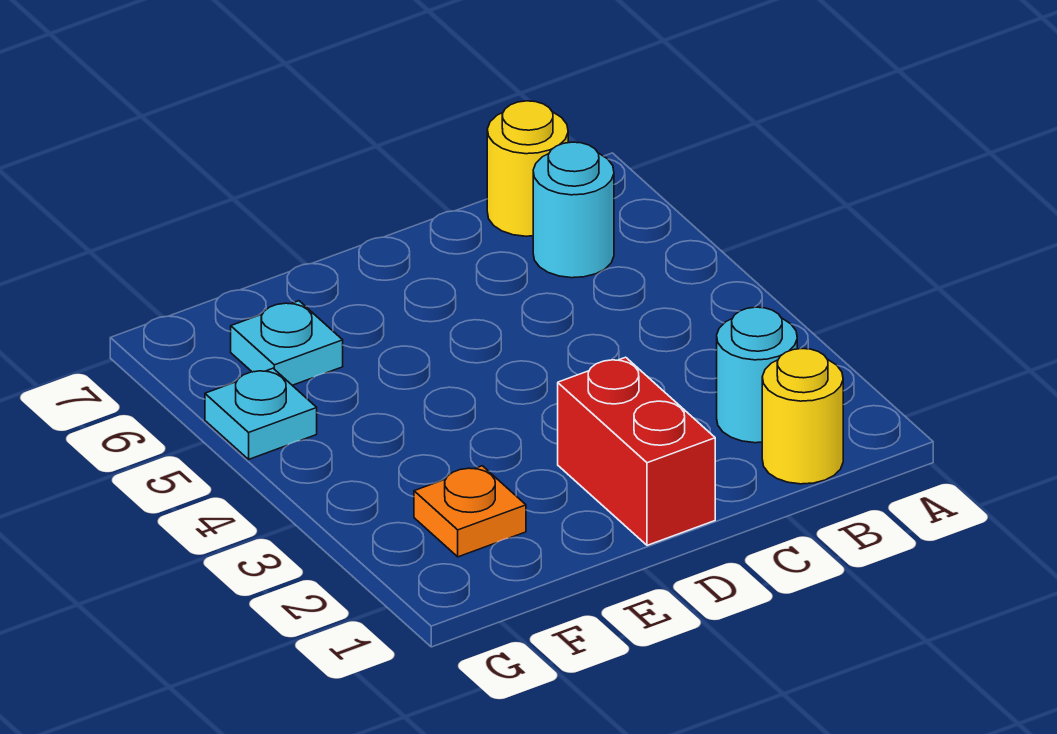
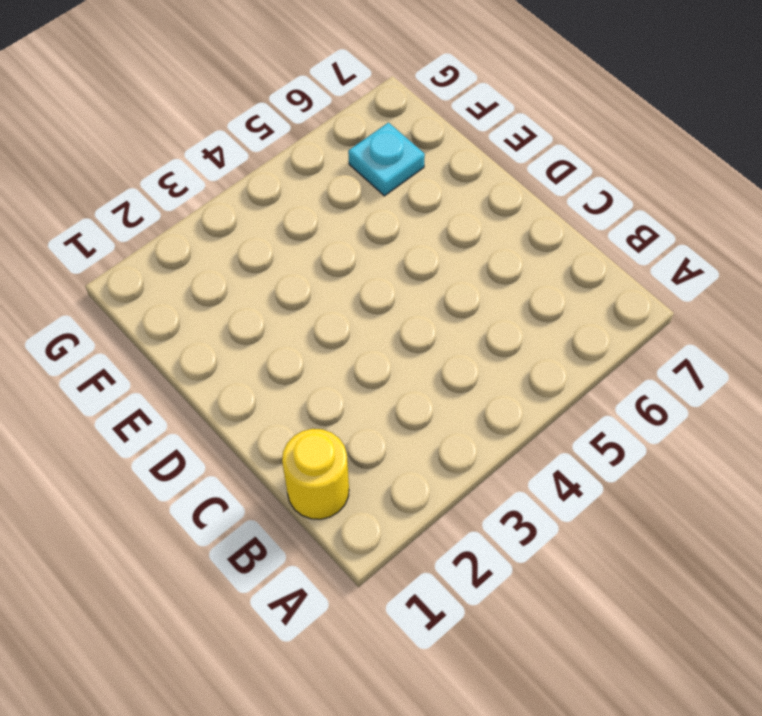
none -> cyan round brick B2 level 1
none -> cyan round brick B6 level 1

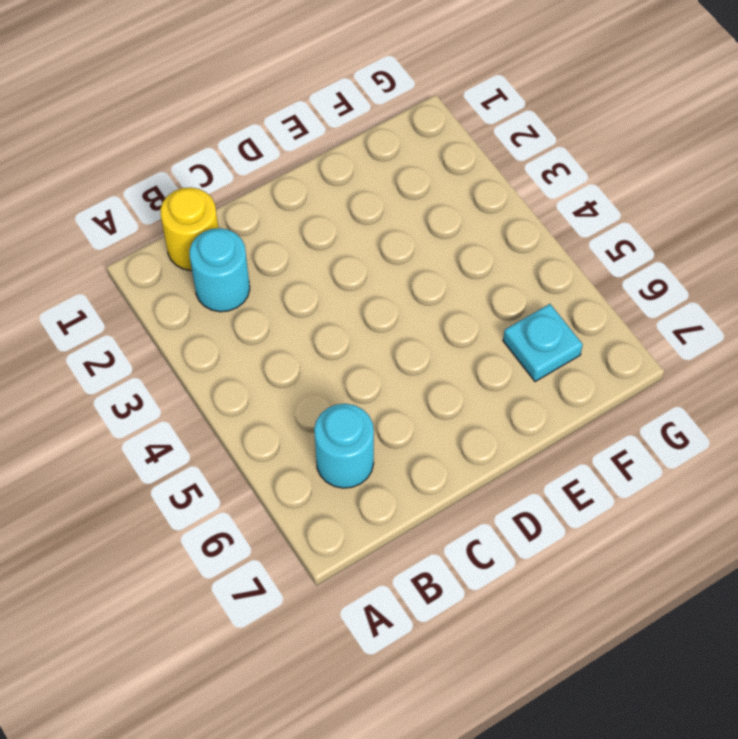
none -> yellow round brick B7 level 1
none -> red brick D1:D2 level 1

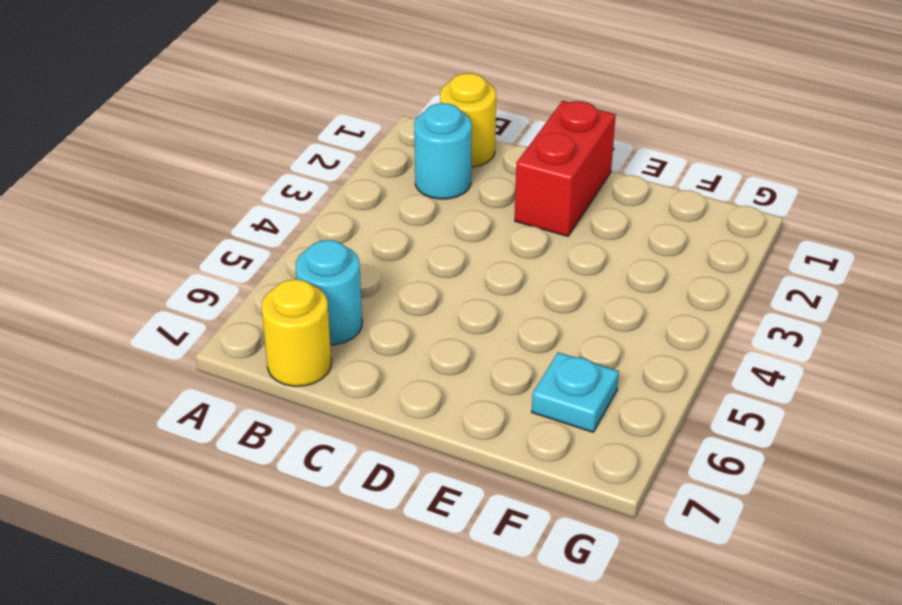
none -> orange plate F2 level 1
none -> cyan plate G5 level 1

